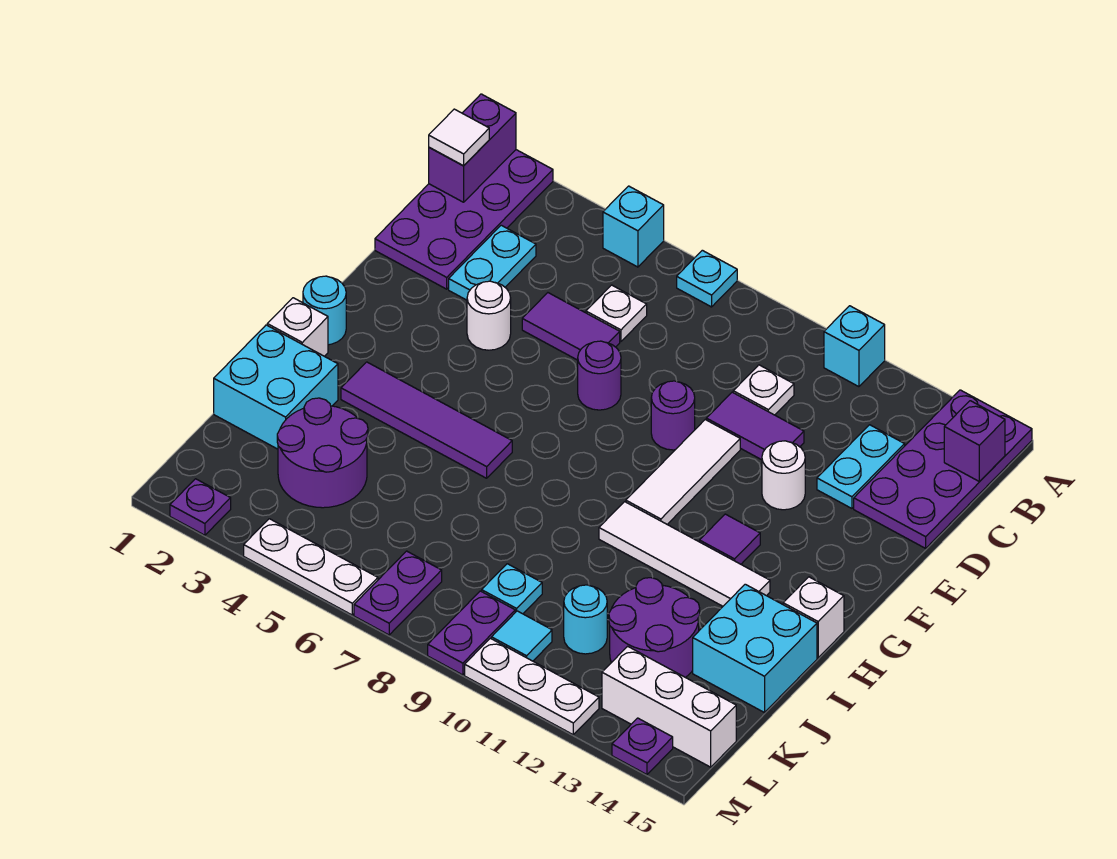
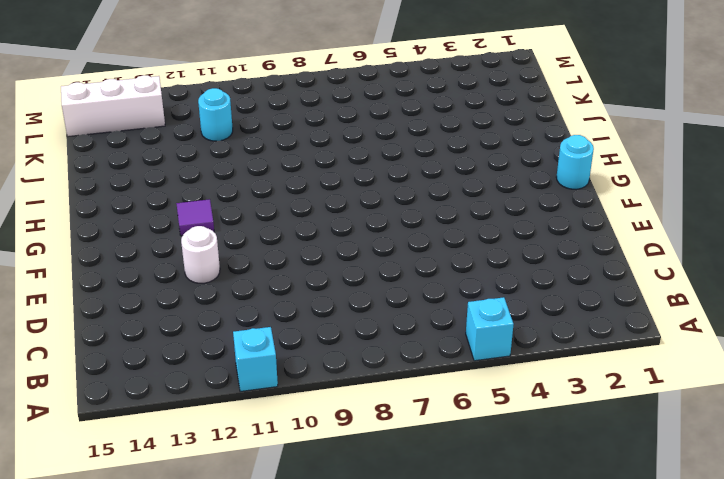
none -> purple plate A1:D2 level 1
none -> cyan plate A7 level 1
none -> purple plate A14:D15 level 1
none -> cyan plate C3:D3 level 1

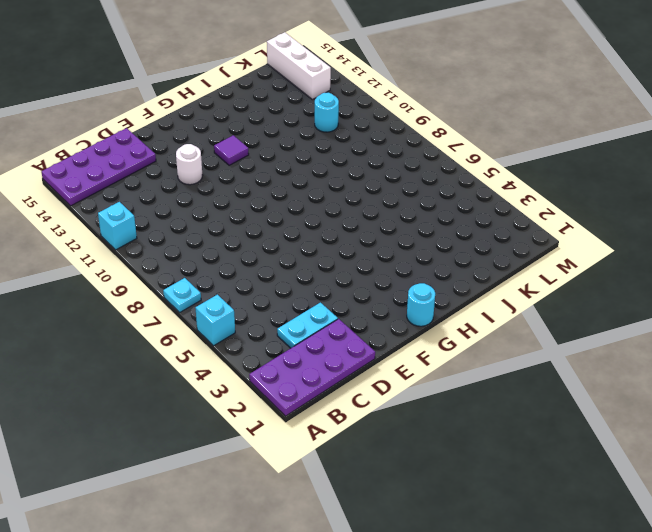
none -> white plate C6 level 1
none -> white plate C10 level 1
none -> cyan plate C13:D13 level 1
none -> purple tile D5:D6 level 1

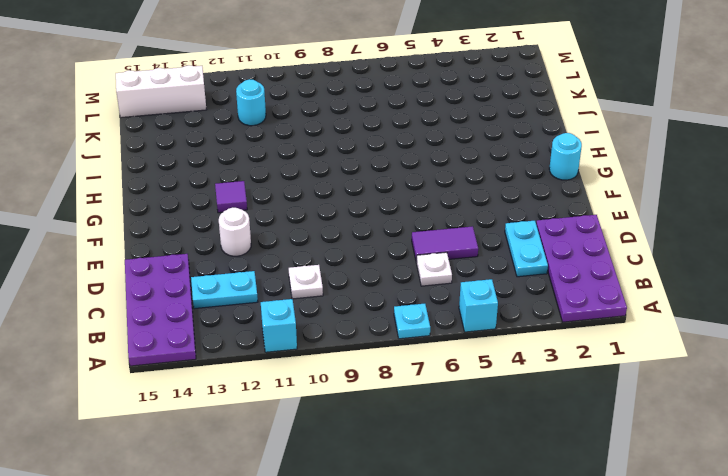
cyan plate C12:C13 level 1 -> cyan plate C13:D13 level 1
none -> purple tile D10:D11 level 1
none -> white round brick E4 level 1
none -> purple round brick E7 level 1
none -> purple round brick E9 level 1

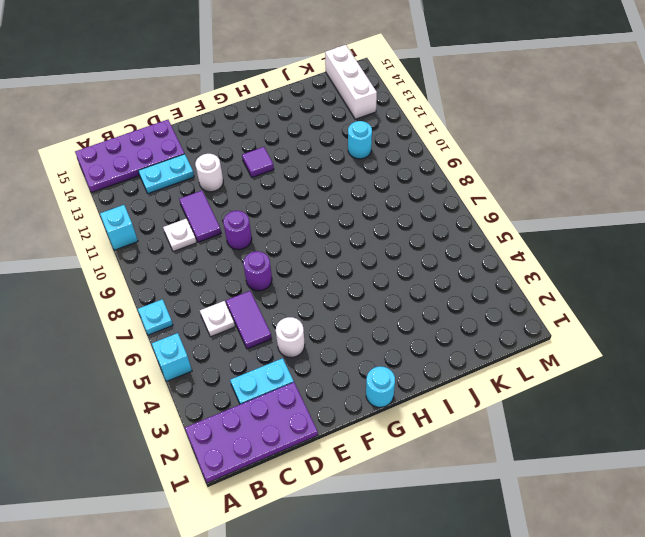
none -> white tile E10:G10 level 1
none -> white brick H1 level 1
none -> purple tile H3:H6 level 1
none -> white tile H10:H13 level 1

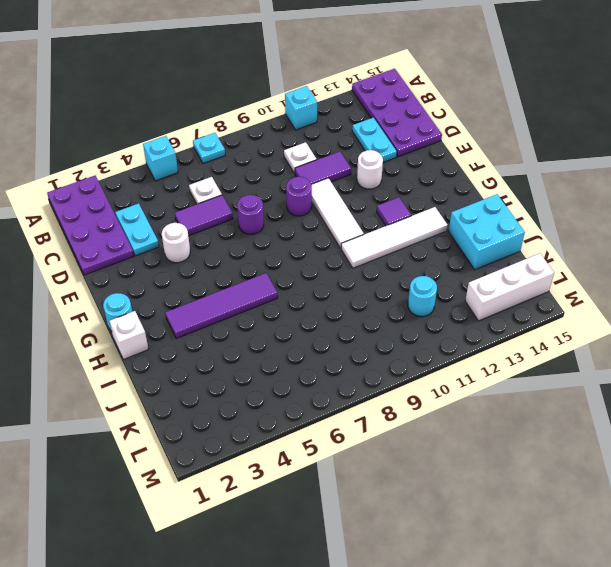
none -> white brick H15 level 1
none -> cyan brick I1:J2 level 1
none -> purple round brick J3:K4 level 1
none -> purple round brick J12:K13 level 1

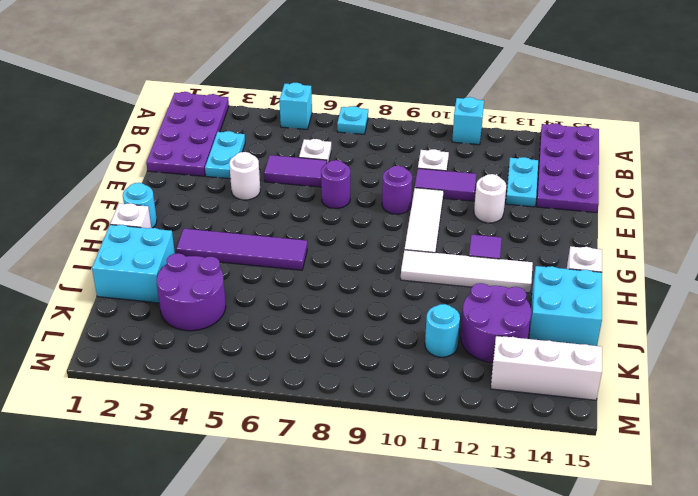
none -> cyan plate K9 level 1
none -> purple plate L7:M7 level 1
none -> purple plate L9:M9 level 1
none -> cyan tile L10 level 1

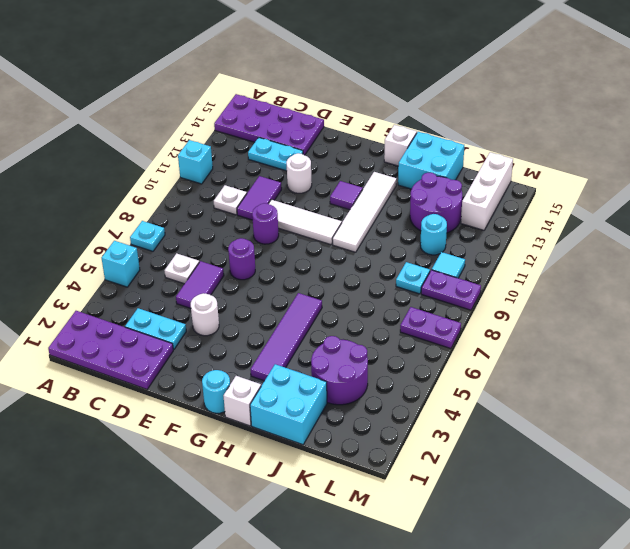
none -> purple plate M2 level 1
none -> white plate M4:M6 level 1
none -> white plate M10:M12 level 1
none -> purple plate M14 level 1

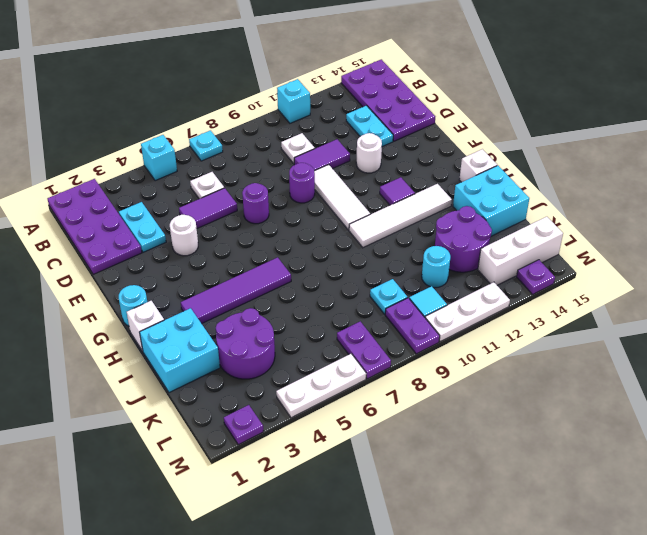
none -> purple brick A1:B1 level 2
none -> purple brick B15 level 2
none -> white tile B1 level 3

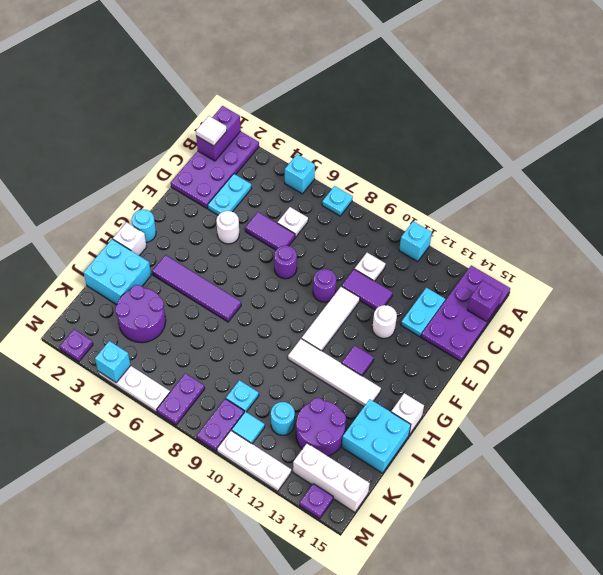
cyan brick M4 level 2 -> none

